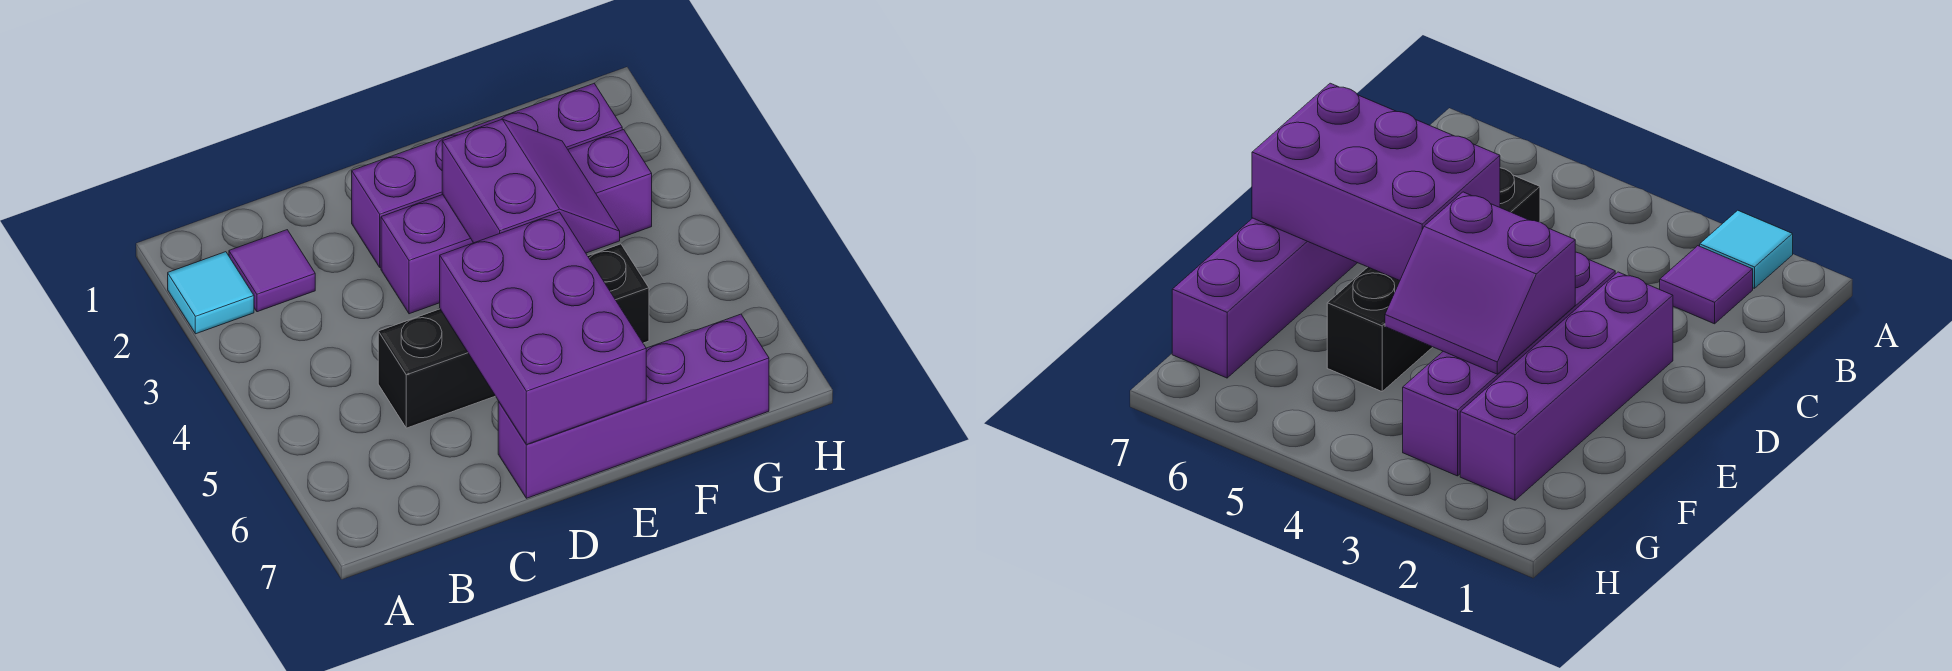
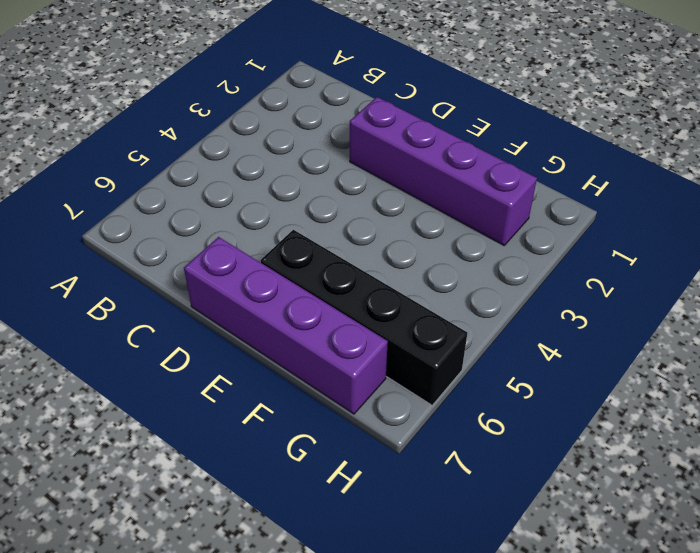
black brick E6:H6 level 1 -> black brick C5:F5 level 1
none -> cyan tile A2 level 1
none -> purple tile B2 level 1

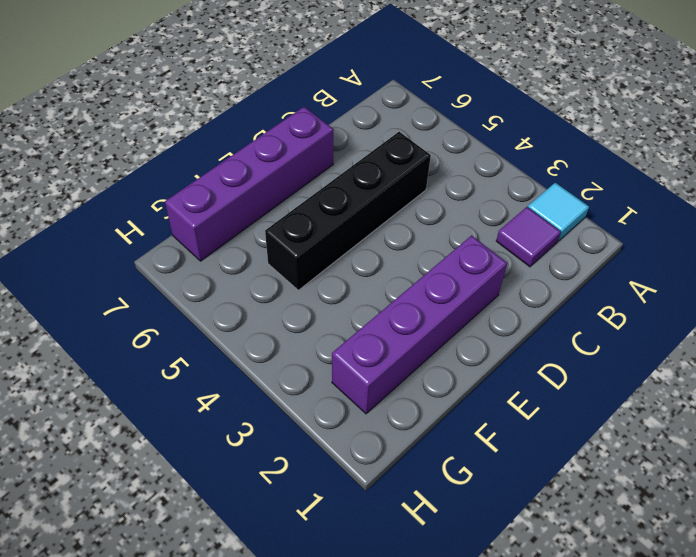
none -> purple brick D3:G3 level 1
none -> purple brick D5:E7 level 2

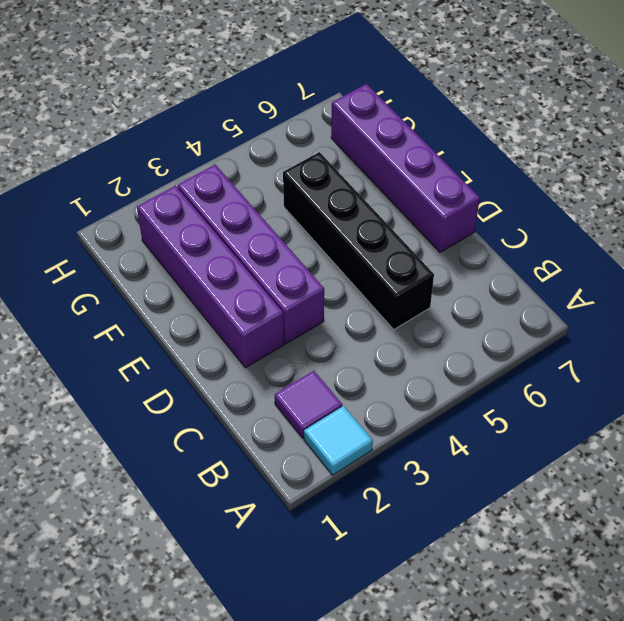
none -> purple brick D5:E7 level 2
none -> purple slope E3:F4 level 2 top E

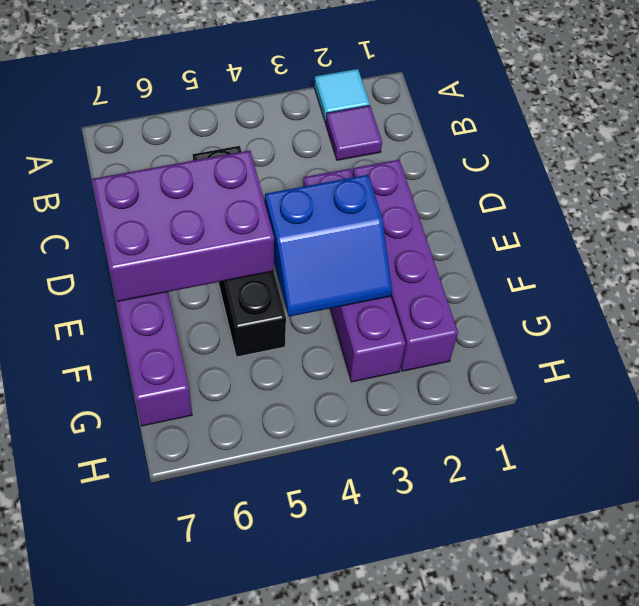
blue slope E3:F4 level 2 top E -> purple slope E3:F4 level 2 top E

